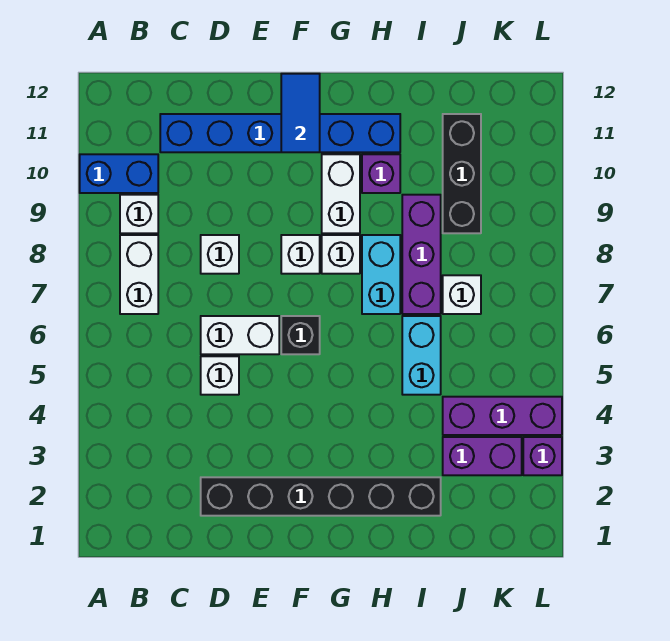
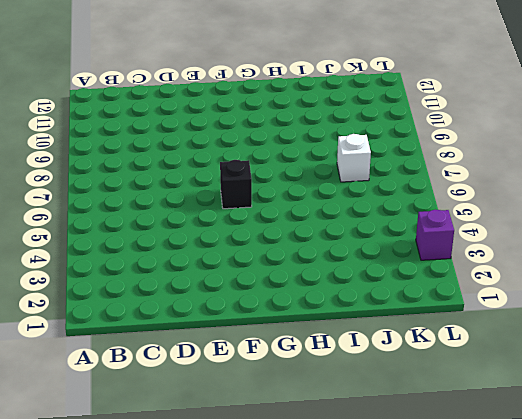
none -> blue brick A10:B10 level 1
none -> white brick B7:B8 level 1
none -> white brick B9 level 1

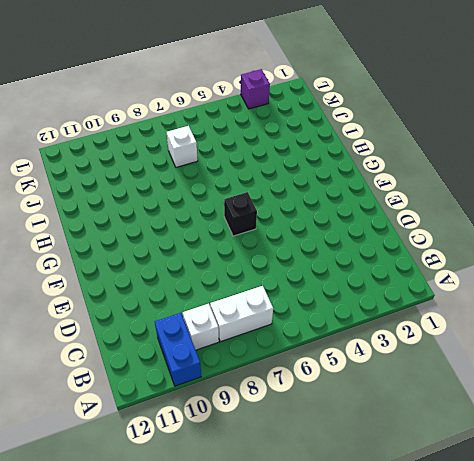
none -> blue brick C11:H11 level 1
none -> black brick D2:I2 level 1
none -> white brick D5 level 1

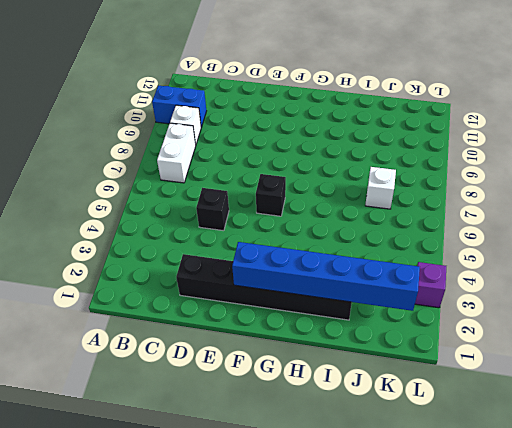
black brick D5 level 1 -> white brick D5 level 1
blue brick F2:K2 level 2 -> blue brick C11:H11 level 1
none -> white brick D6:E6 level 1
none -> white brick D8 level 1
none -> white brick F8 level 1

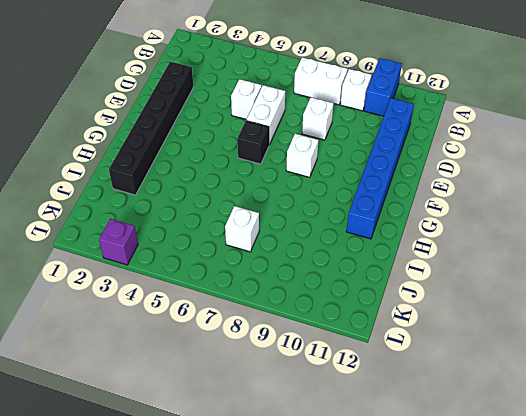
none -> white brick G8 level 1
none -> white brick G9:G10 level 1
none -> cyan brick H7:H8 level 1

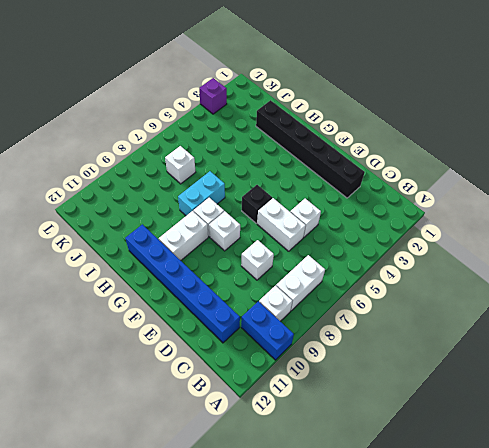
none -> purple brick H10 level 1
none -> cyan brick I5:I6 level 1
none -> purple brick I7:I9 level 1

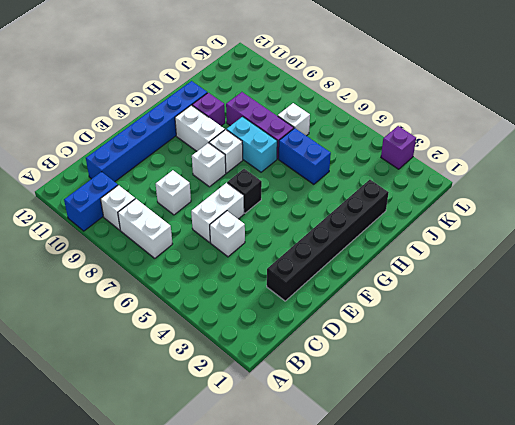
blue brick I5:I6 level 1 -> cyan brick I5:I6 level 1
none -> purple brick J3:K3 level 1
none -> purple brick J4:L4 level 1
none -> black brick J9:J11 level 1

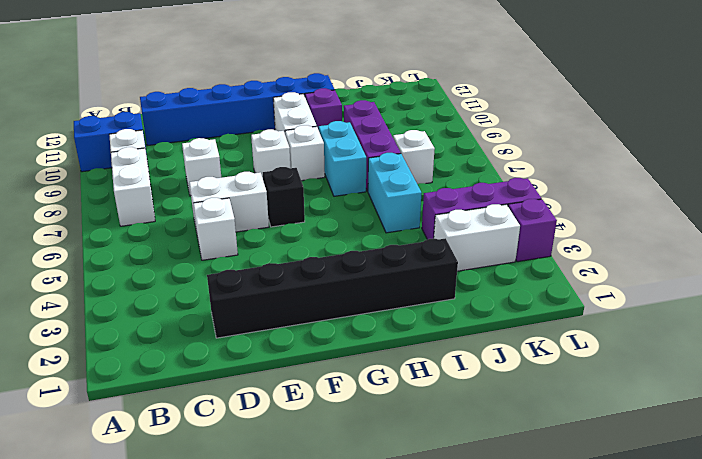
white brick J3:K3 level 1 -> purple brick J3:K3 level 1
none -> black brick J9:J11 level 1
none -> blue tile F11:F12 level 2

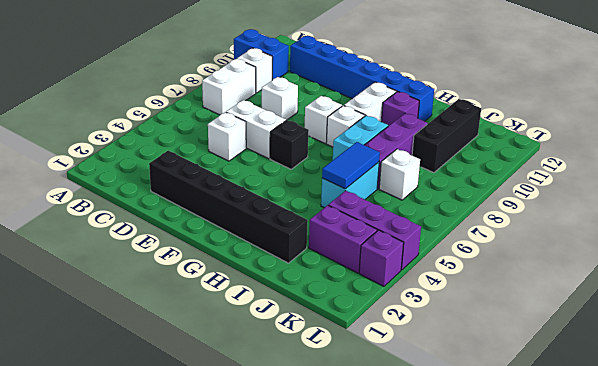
blue tile I5:I6 level 2 -> blue tile F11:F12 level 2

